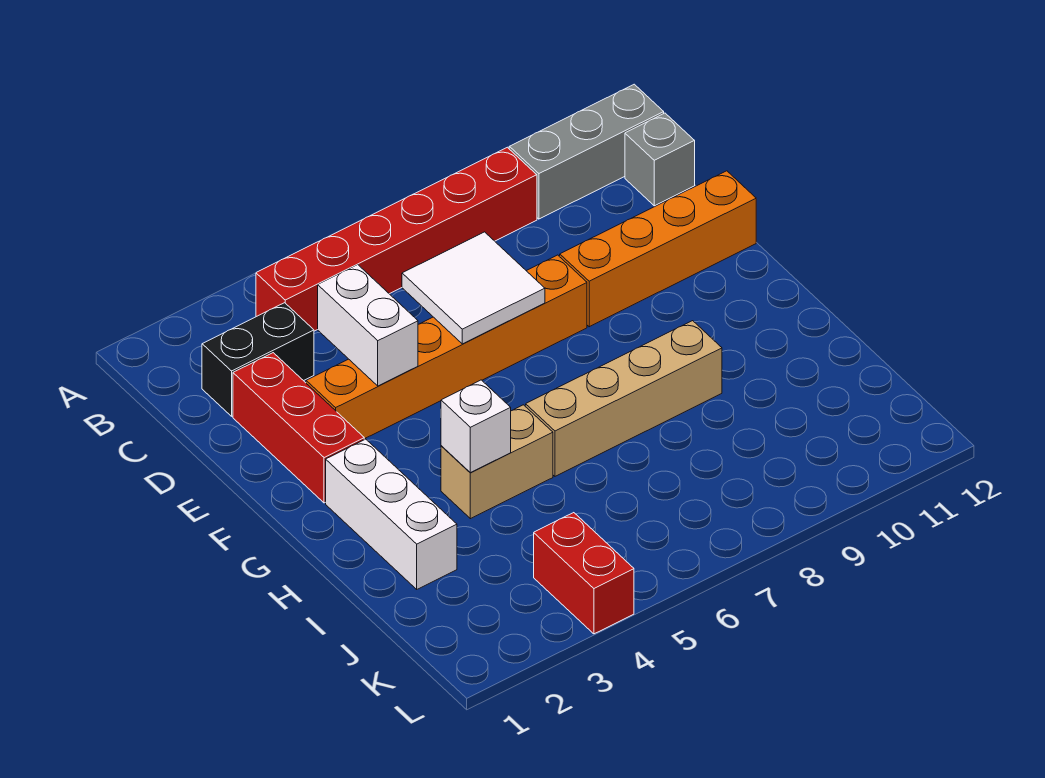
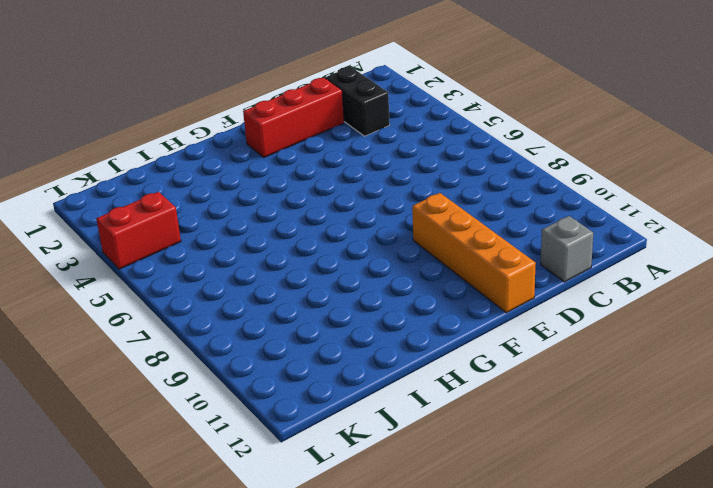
none -> red brick B4:B9 level 1
none -> grey brick B10:B12 level 1
none -> orange brick E3:E8 level 1

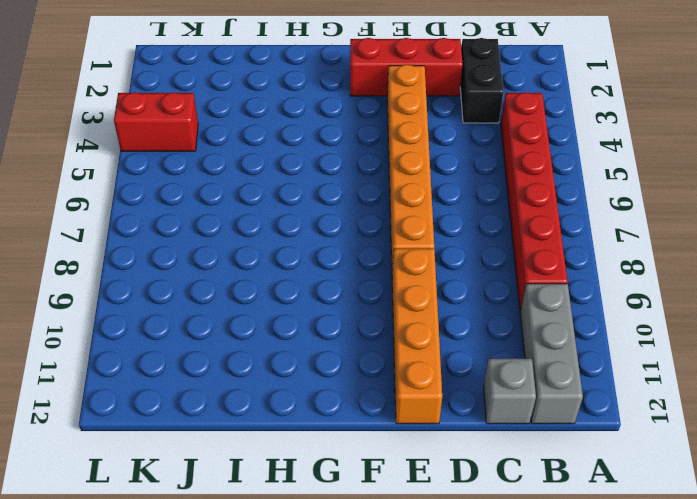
none -> white brick G2:I2 level 1
none -> tan brick H4:H5 level 1
none -> tan brick H6:H9 level 1

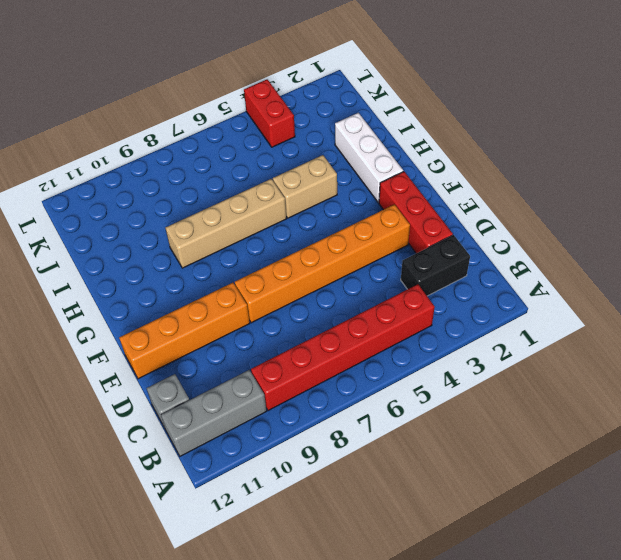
none -> white brick D4:E4 level 2
none -> white tile D6:E7 level 2
none -> white brick H4 level 2

